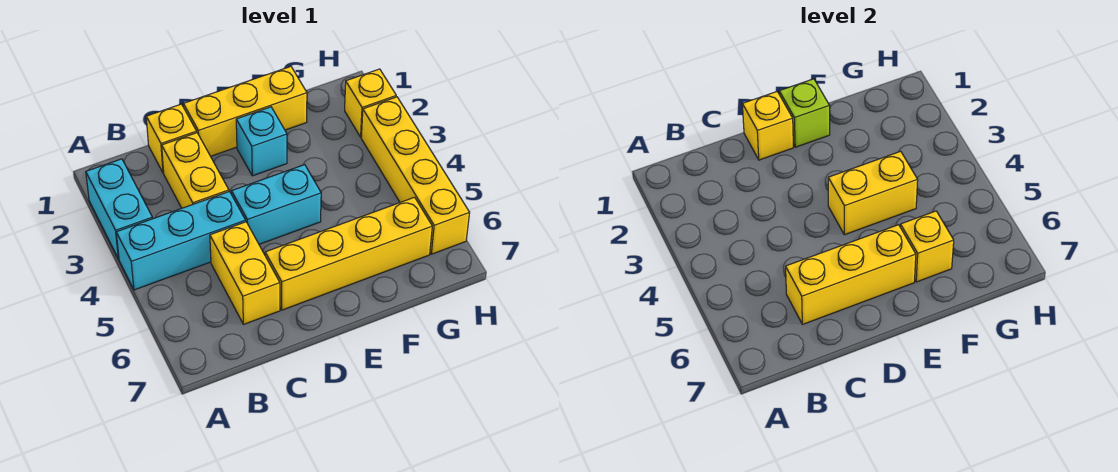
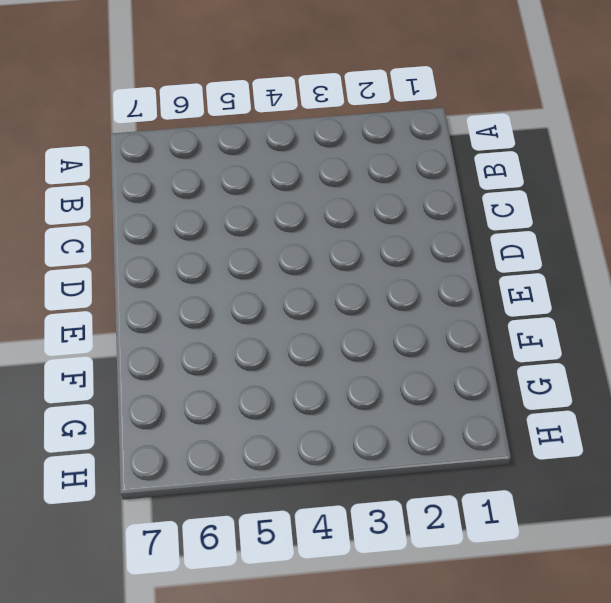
none -> cyan brick A2:A3 level 1
none -> cyan brick A4:C4 level 1
none -> yellow brick C1 level 1

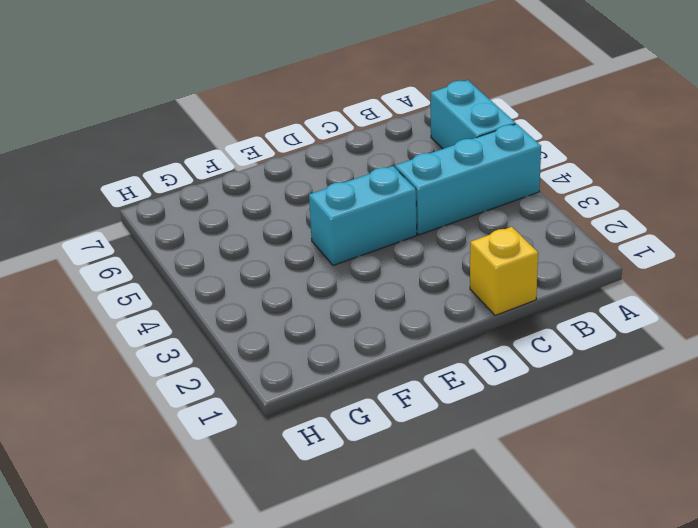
cyan brick A5:A6 level 1 -> cyan brick A2:A3 level 1
none -> yellow brick C2:C3 level 1
none -> yellow brick C5:C6 level 1
none -> yellow brick D1:F1 level 1

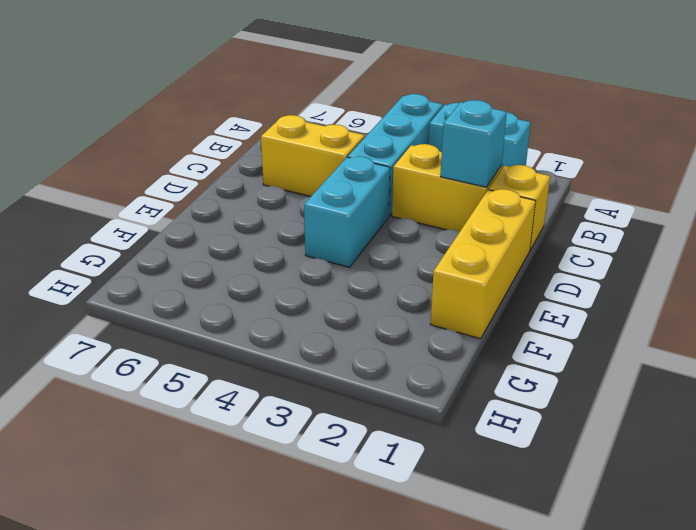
cyan brick C2 level 2 -> cyan brick E2 level 1
none -> yellow brick D6:G6 level 1
none -> yellow brick H2 level 1
none -> yellow brick H3:H6 level 1

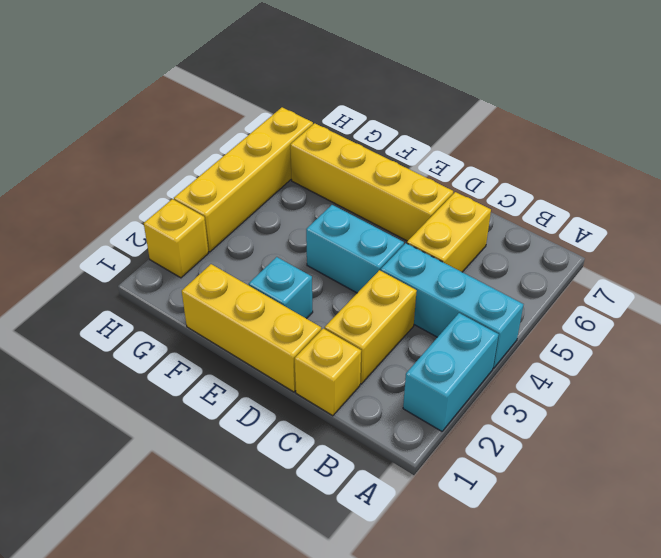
none -> yellow brick C6:E6 level 2
none -> yellow brick D1 level 2
none -> lime brick E1 level 2

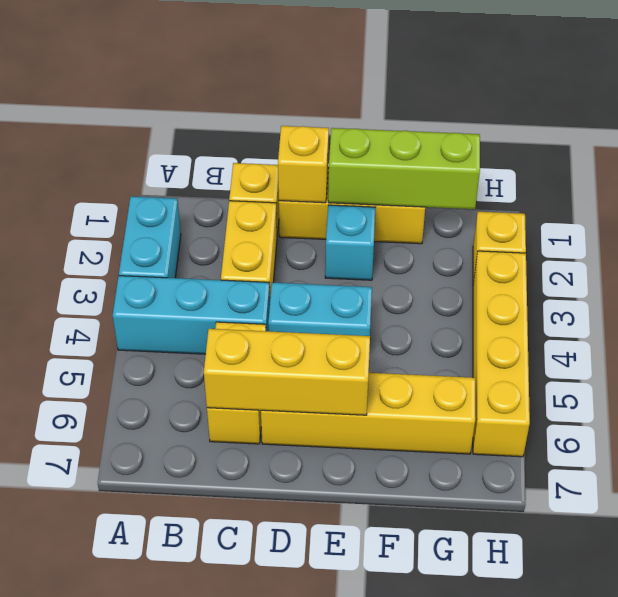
lime brick E1:G1 level 2 -> lime brick E1 level 2
none -> yellow brick E4:F4 level 2
none -> yellow brick F6 level 2

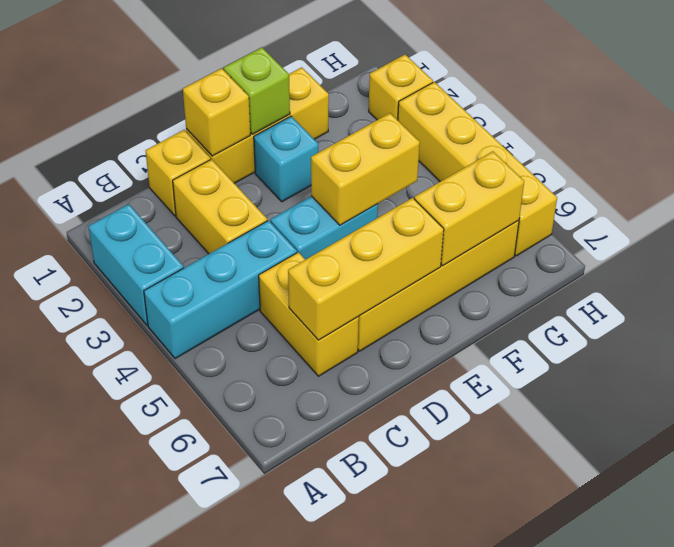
yellow brick F6:G6 level 2 -> yellow brick F6 level 2

